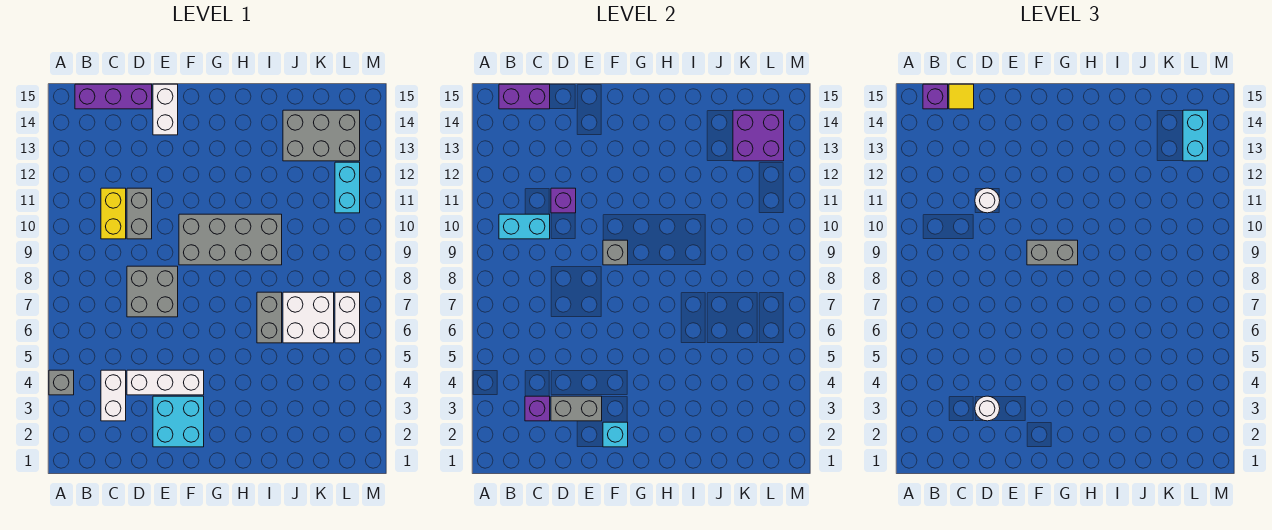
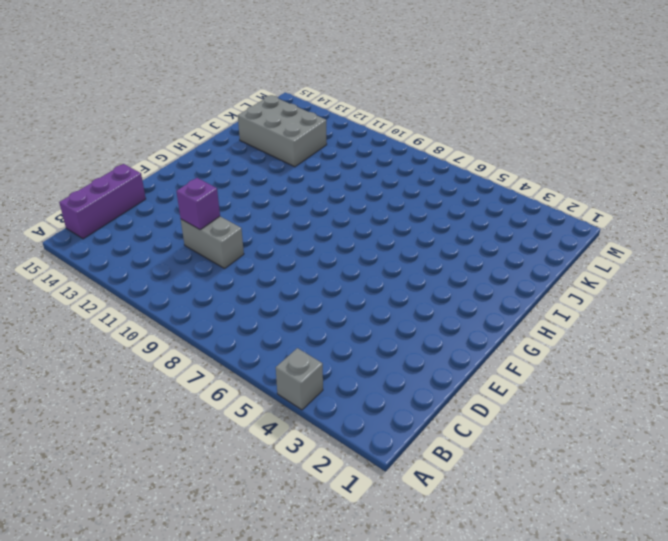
grey brick J12:K14 level 1 -> grey brick J13:L14 level 1
none -> white brick C3:C4 level 1
none -> yellow brick C10:C11 level 1
none -> white brick D4:F4 level 1

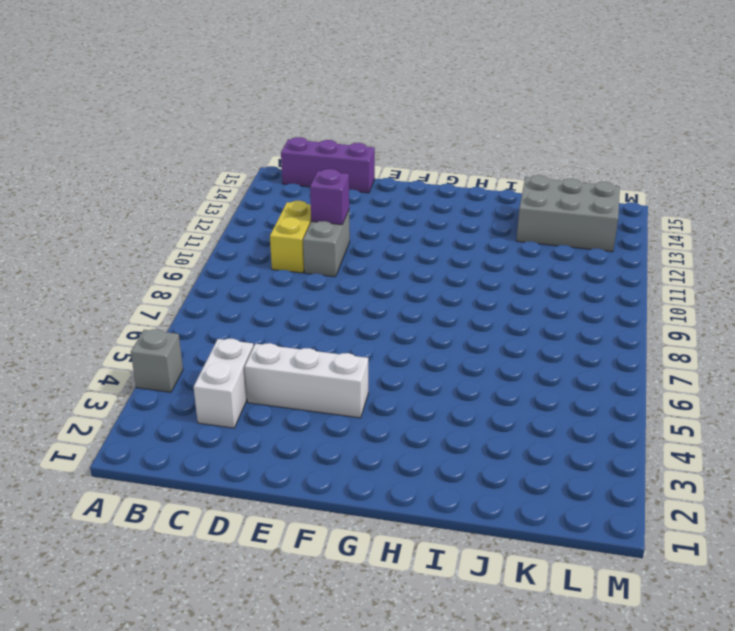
none -> grey brick D7:E8 level 1
none -> cyan brick E2:F3 level 1
none -> white brick E14:E15 level 1

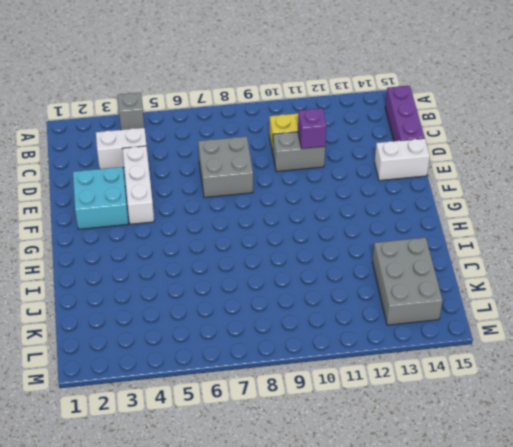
none -> grey brick F9:I10 level 1
none -> grey brick I6:I7 level 1
none -> white brick J6:K7 level 1

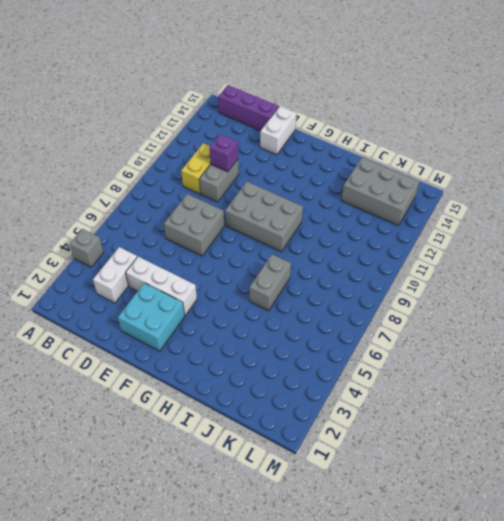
grey brick F9:H10 level 1 -> grey brick F9:I10 level 1
none -> white brick J6:K7 level 1
none -> white brick L6:L7 level 1
none -> cyan brick L11:L12 level 1

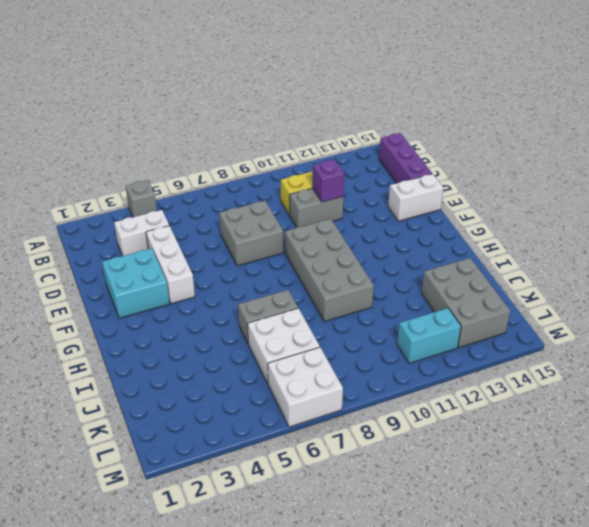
white brick L6:M7 level 1 -> white brick L6:L7 level 1
none -> cyan brick B10:C10 level 2
none -> purple brick B15:C15 level 2
none -> purple brick C3 level 2

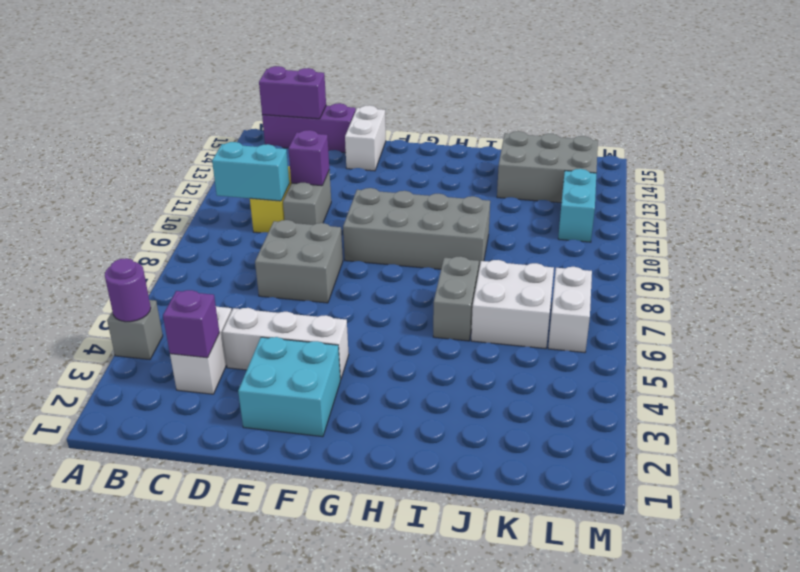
purple round brick A4 level 2 -> none
none -> grey brick D3:E3 level 2
none -> cyan brick F2 level 2
none -> grey brick F9 level 2

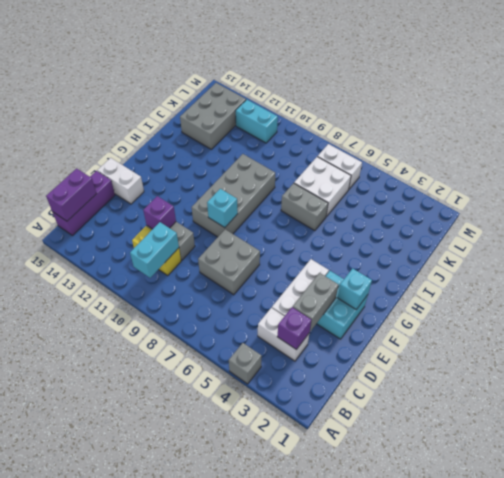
cyan brick F9 level 2 -> grey brick F9 level 2
none -> purple brick K13:L14 level 2
none -> purple brick B15 level 3
none -> yellow tile C15 level 3

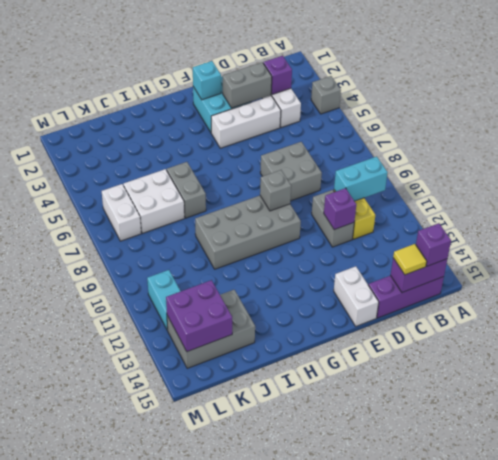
none -> white round brick D3 level 3
none -> white round brick D11 level 3
none -> grey brick F9:G9 level 3

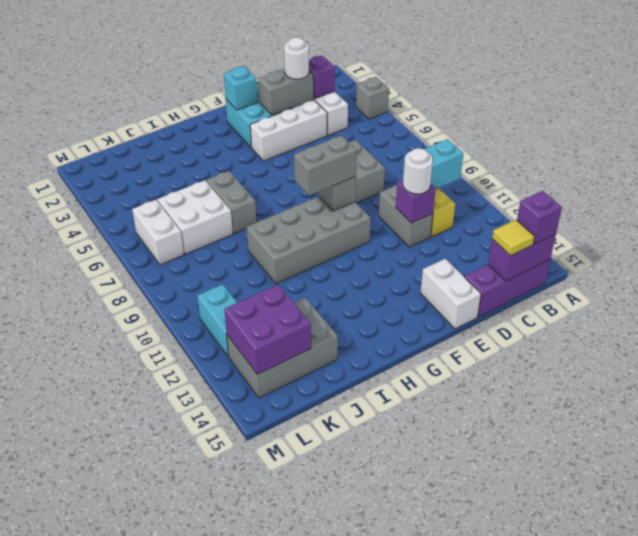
none -> cyan brick L13:L14 level 3

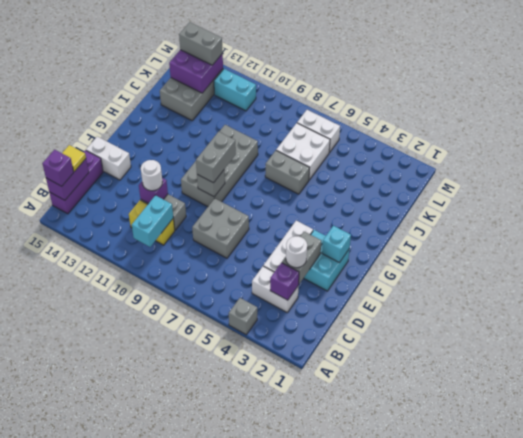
grey brick L13:L14 level 3 -> cyan brick L13:L14 level 3

